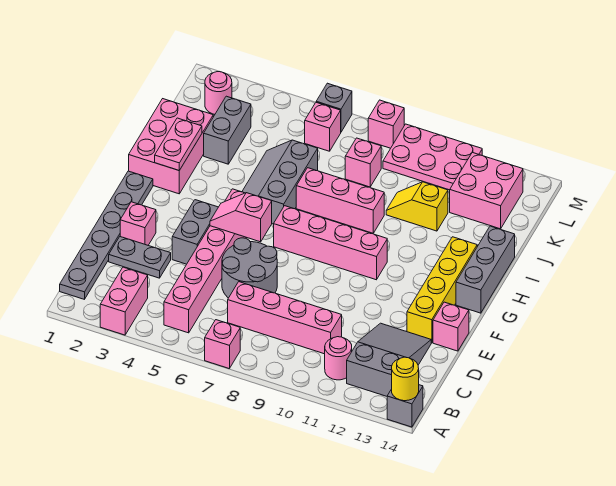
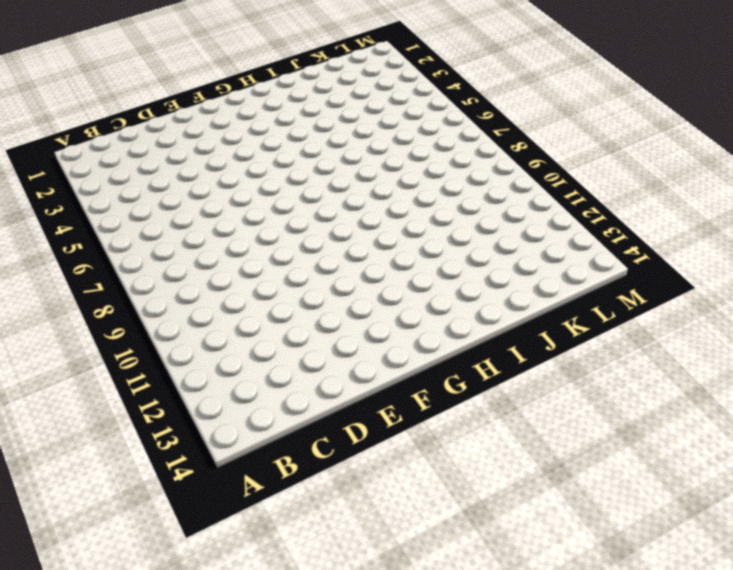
none -> pink brick A3:B3 level 1
none -> pink brick A7 level 1
none -> grey brick A14 level 1
none -> grey plate B1:G1 level 1

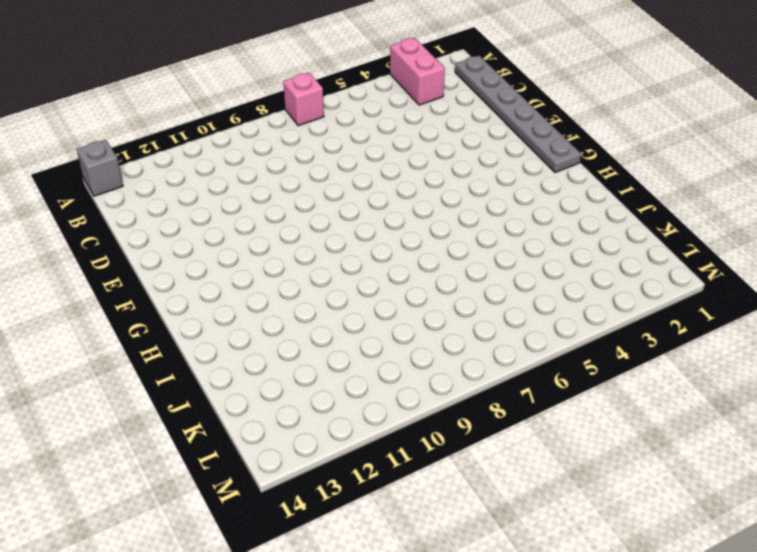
none -> pink brick B5:G5 level 1
none -> pink round brick B11 level 1
none -> grey slope B12:D13 level 1 top B
none -> pink brick C7:C10 level 1

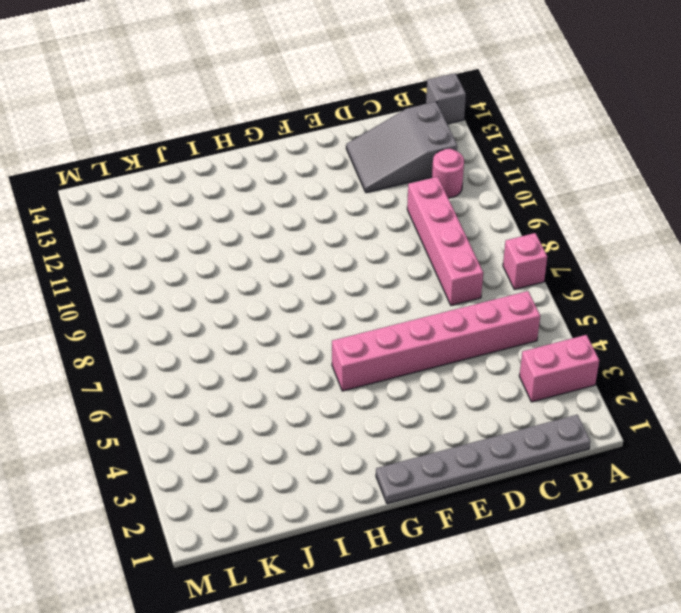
none -> grey plate D2:D3 level 1
none -> grey round brick D6:E7 level 1
none -> pink brick E2 level 1
none -> grey brick E4:F4 level 1

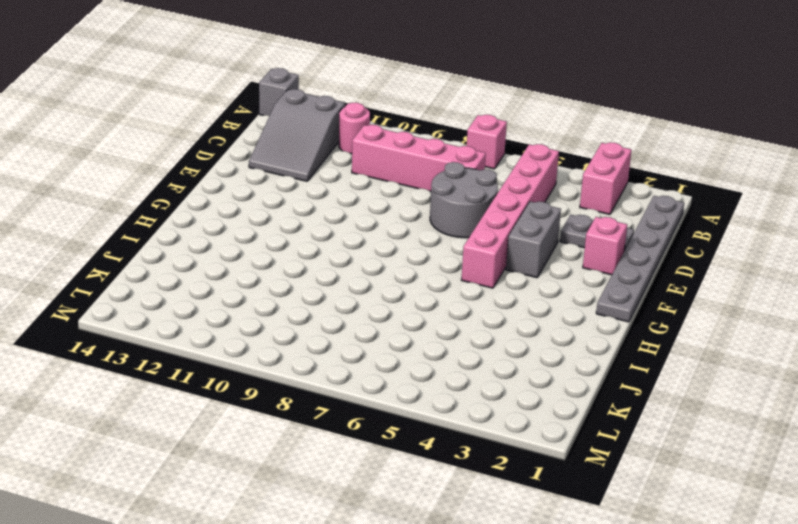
none -> yellow brick E13:H13 level 1
none -> pink brick E14 level 1
none -> pink brick G7:G10 level 1
none -> grey brick G14:I14 level 1

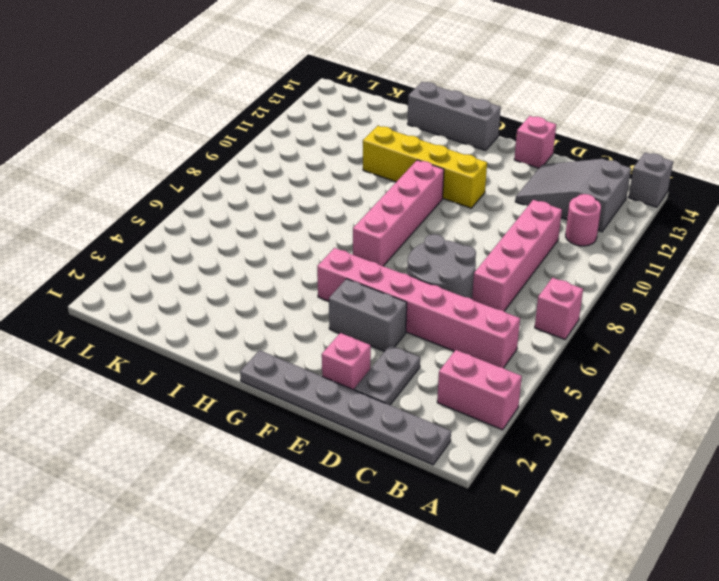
yellow brick F11:I11 level 1 -> yellow brick E13:H13 level 1
none -> pink brick H1:J2 level 1
none -> grey slope H5:J6 level 1 top 6
none -> pink brick I7:I9 level 1
none -> grey brick J3:K3 level 1

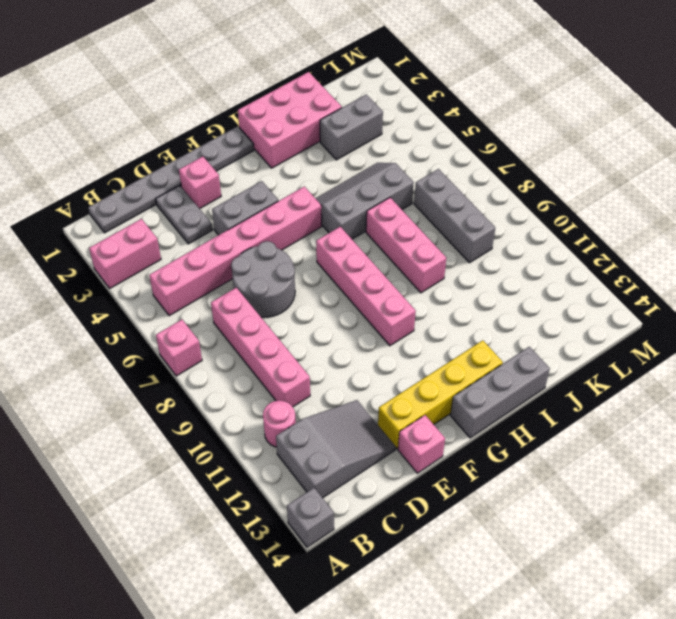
grey brick K7:K9 level 1 -> pink brick K8 level 1
none -> yellow slope J10:J11 level 1 top 11
none -> pink brick K12:L13 level 1
none -> pink round brick L2 level 1
none -> pink brick L6 level 1

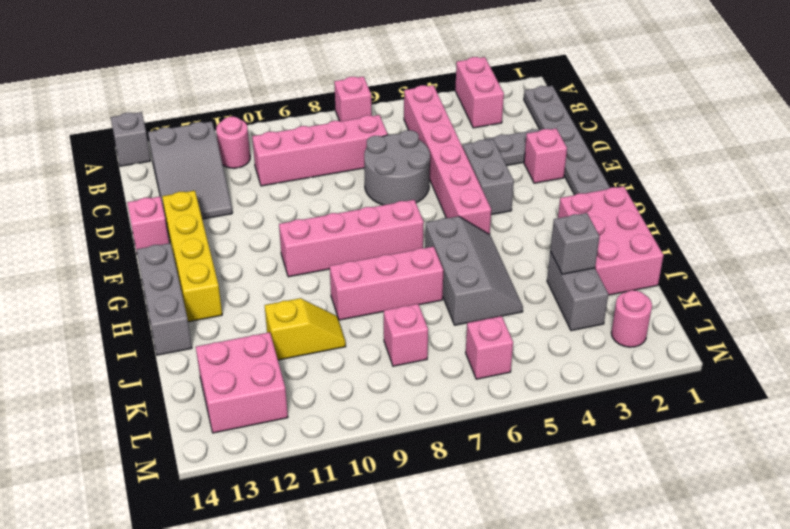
grey brick J3 level 2 -> grey brick M6 level 1
none -> pink plate L9:M11 level 1
none -> pink brick M8 level 1
none -> yellow round brick A14 level 2
none -> pink slope F5:F6 level 2 top 6

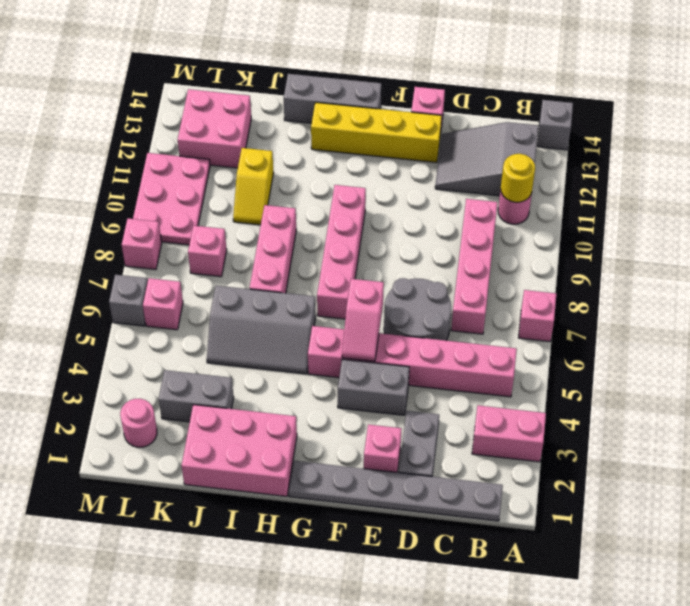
yellow round brick B11 level 2 -> yellow round brick A14 level 2
none -> pink plate H2:I2 level 2

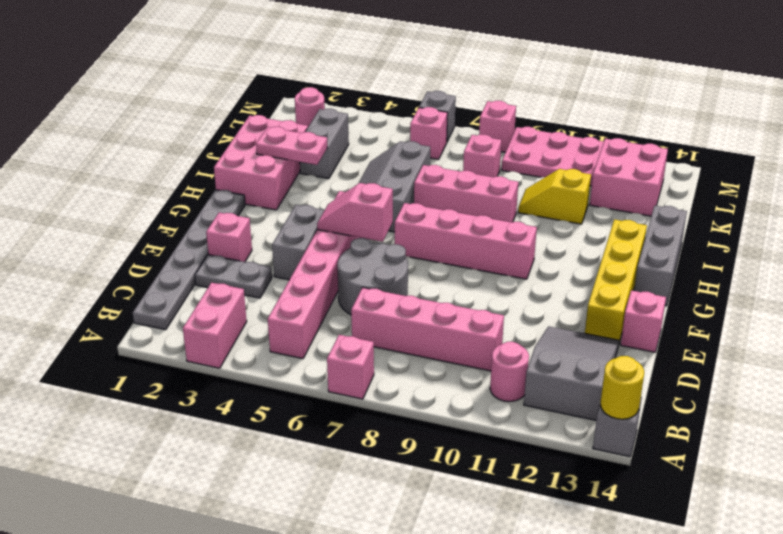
pink plate I2:I3 level 2 -> pink plate H2:I2 level 2

